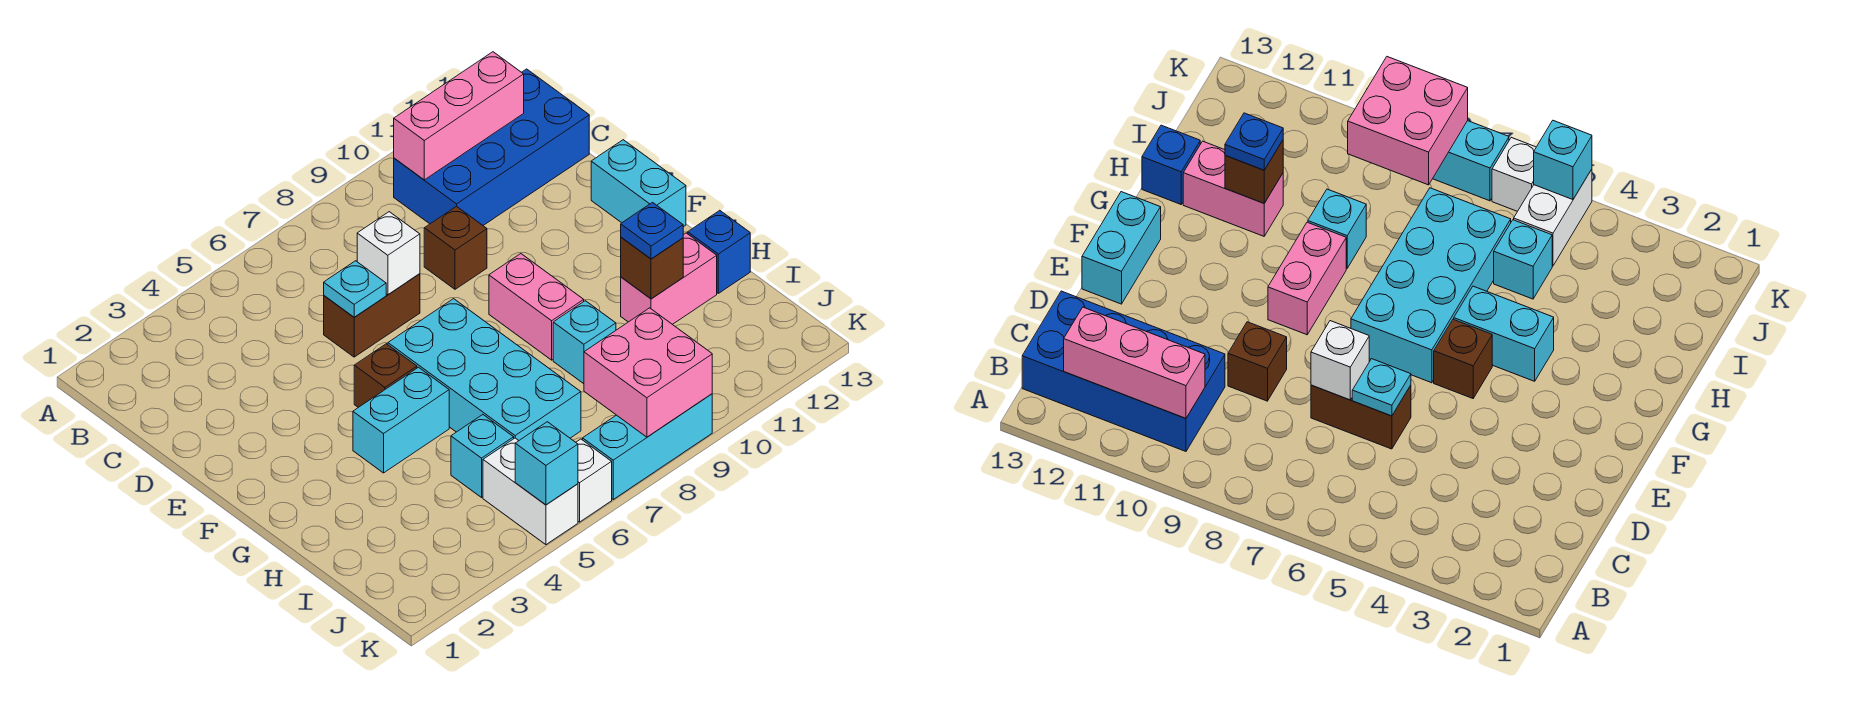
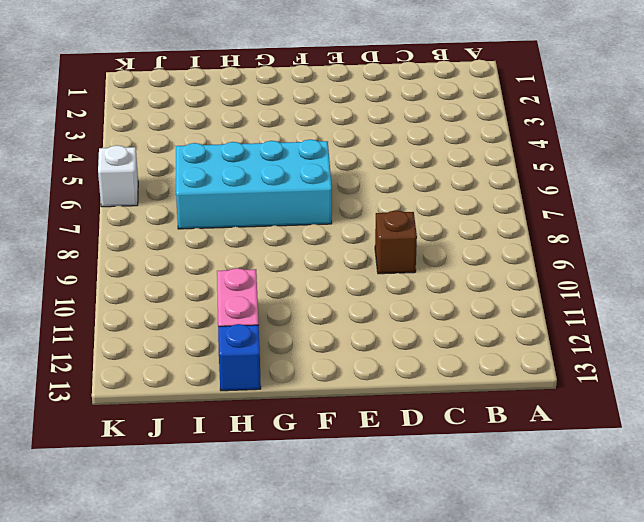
none -> blue brick B10:C13 level 1
none -> brown brick D6:D7 level 1
none -> cyan brick E13:F13 level 1

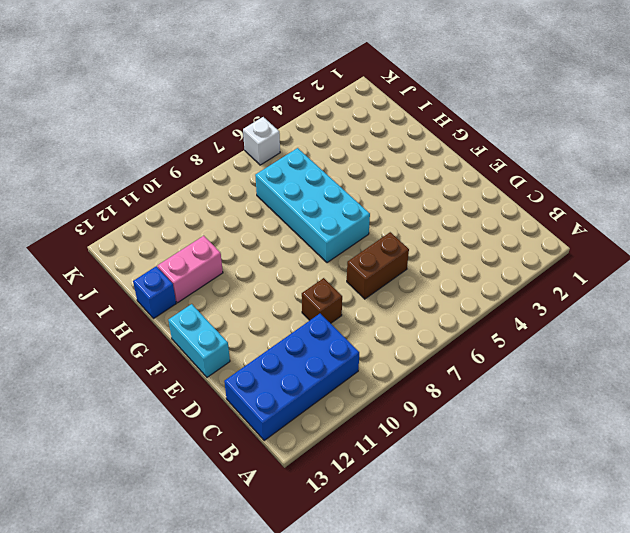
none -> brown brick F5 level 1
none -> pink brick F9:G9 level 1
none -> cyan brick G4:G5 level 1

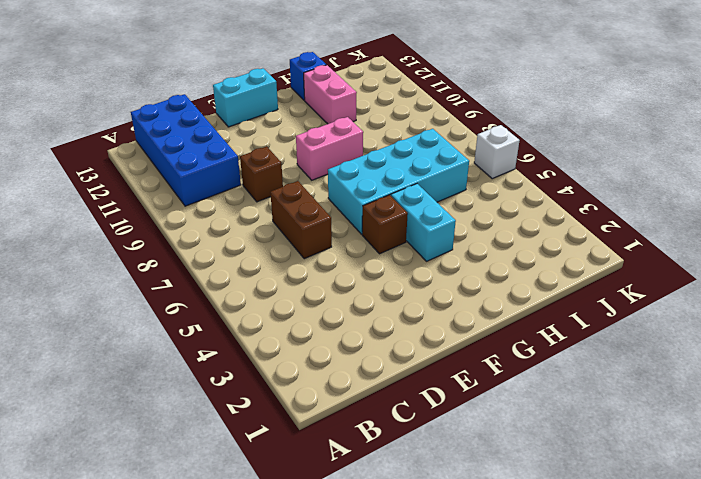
none -> cyan brick H9 level 1
none -> cyan brick I5 level 1
none -> white brick J5:K5 level 1

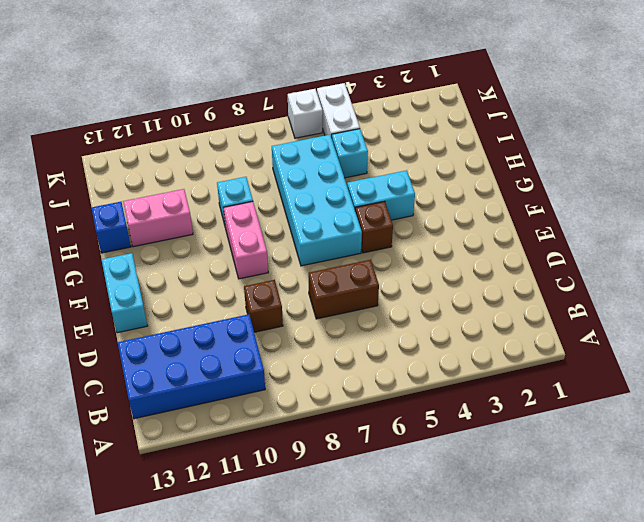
none -> cyan brick K7:K9 level 1
none -> pink brick B10:B12 level 2
none -> cyan plate D6 level 2

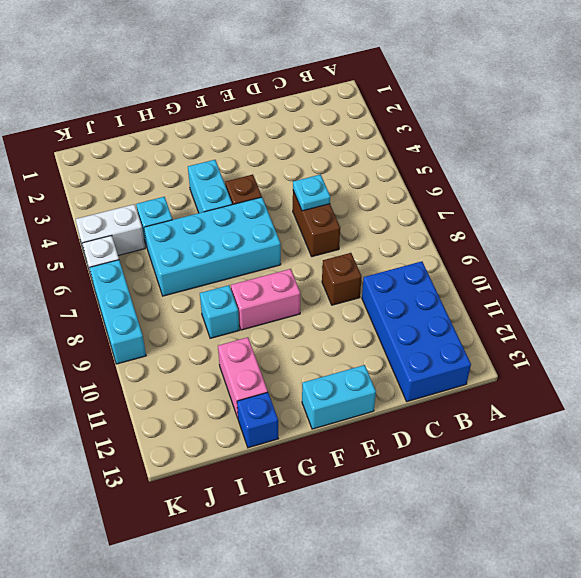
none -> pink brick B10:B12 level 2
none -> white brick D7 level 2
none -> brown brick H11 level 2

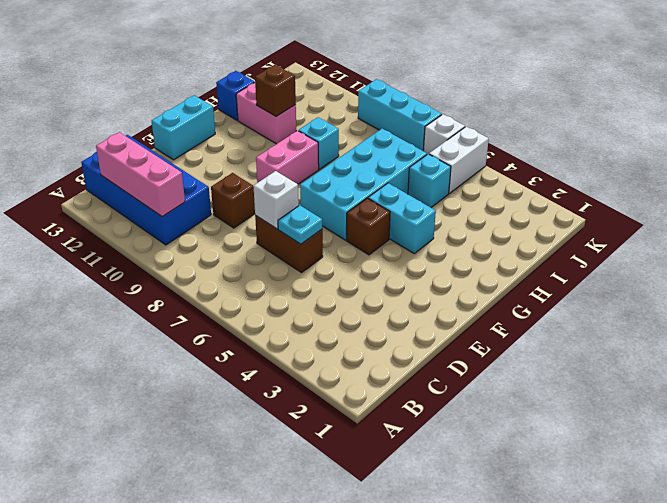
none -> pink brick J8:K9 level 2
none -> cyan brick K5 level 2
none -> blue plate H11 level 3

